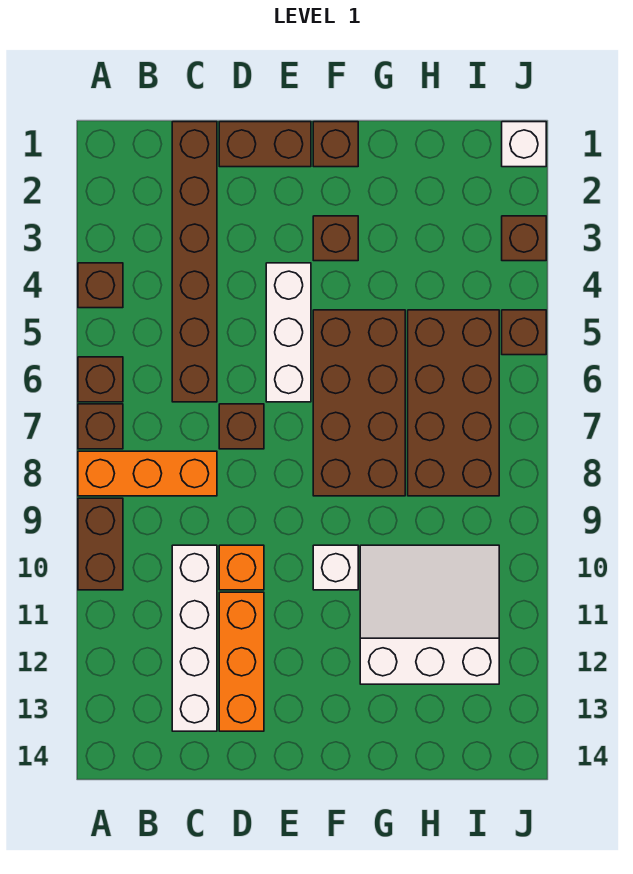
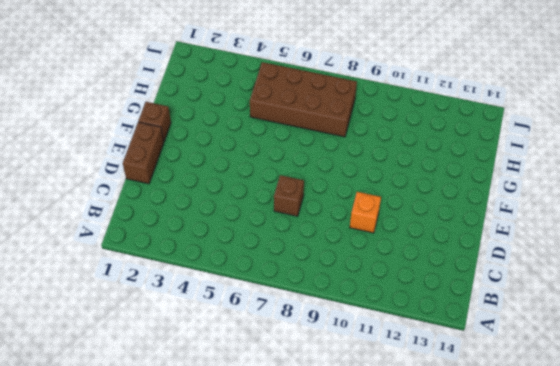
none -> brown brick A4 level 1
none -> brown brick A6 level 1
none -> brown brick A7 level 1

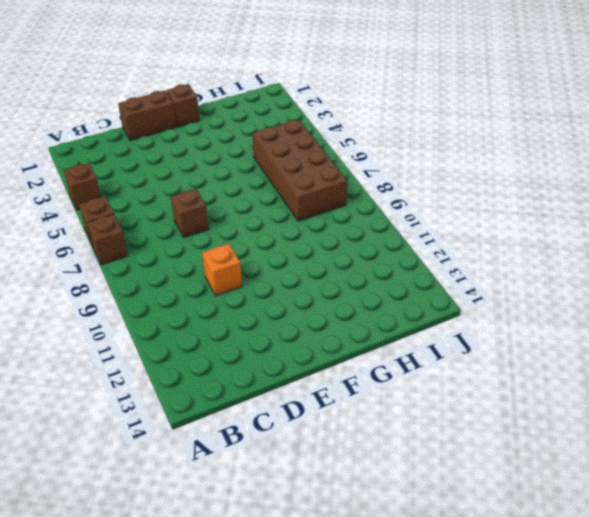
none -> orange brick A8:C8 level 1
none -> brown brick A9:A10 level 1
none -> brown brick C1:C6 level 1

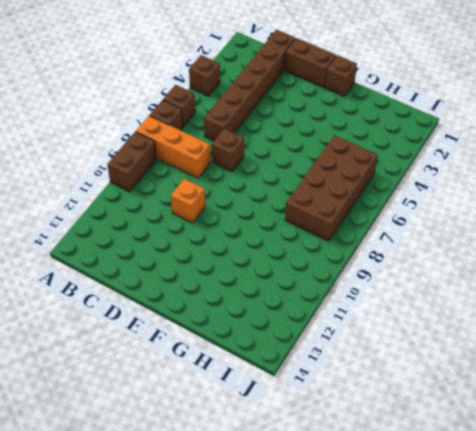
none -> white brick C10:C13 level 1
none -> orange brick D11:D13 level 1
none -> white brick E4:E6 level 1

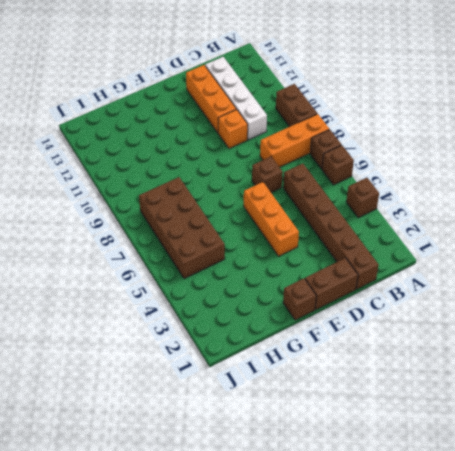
orange brick E4:E6 level 1 -> white brick E4:E6 level 1
none -> brown brick F3 level 1
none -> brown brick F5:G8 level 1
none -> white brick F10 level 1

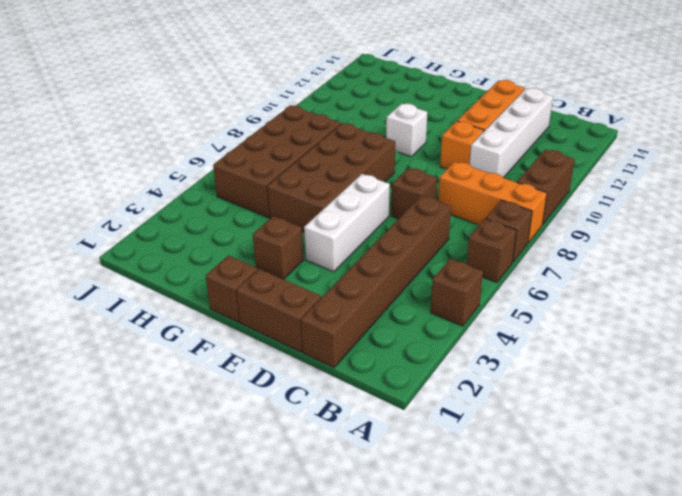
none -> white slope G10:I12 level 1 top 12
none -> white brick J1 level 1
none -> brown brick J3 level 1

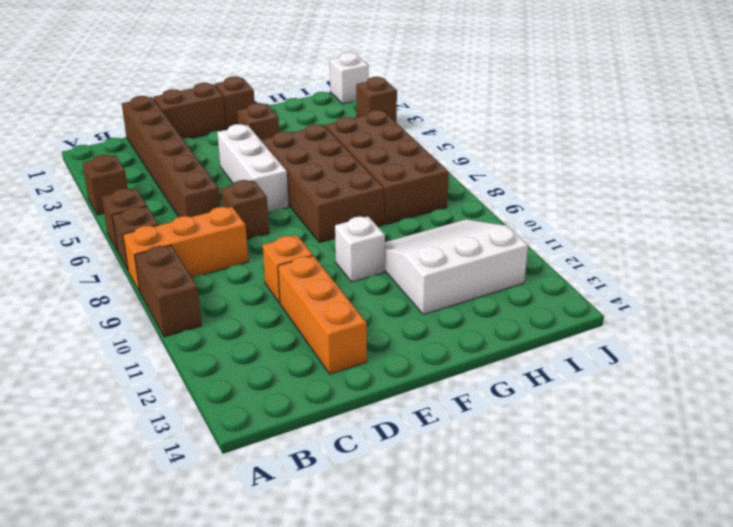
none -> white brick C10:C13 level 1
none -> brown brick J5 level 1

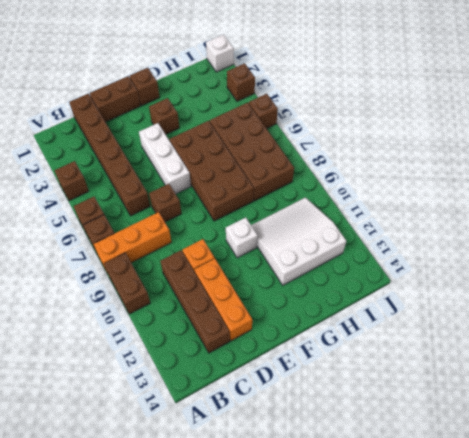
brown brick C10:C13 level 1 -> white brick C10:C13 level 1

